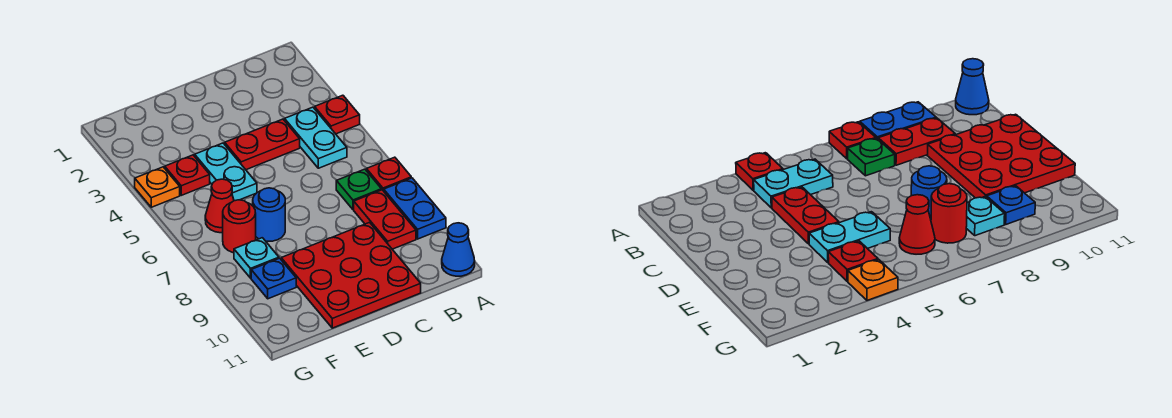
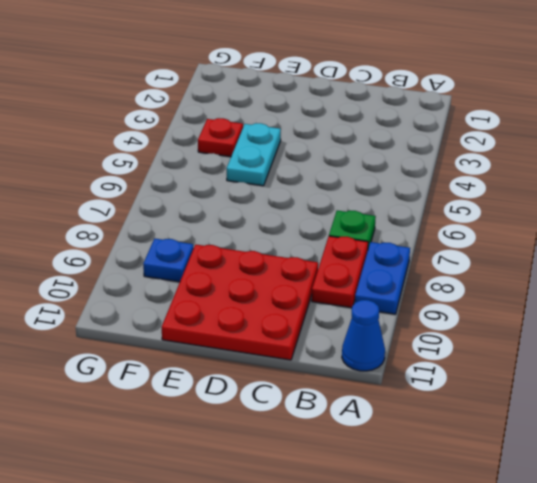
none -> red plate A4 level 1
none -> red plate A7 level 1
none -> cyan plate B4:B5 level 1

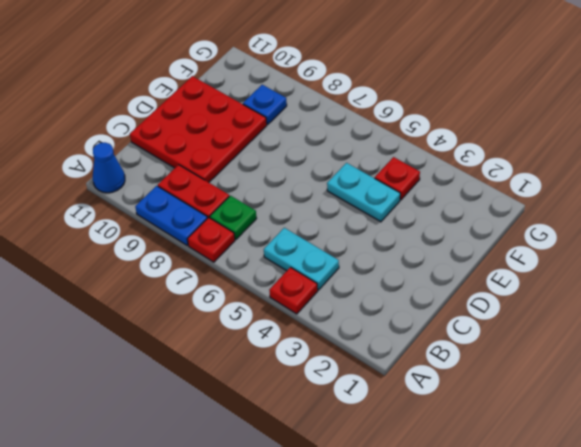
none -> red plate C4:D4 level 1
none -> blue round brick E7 level 1
none -> red cone F6 level 1

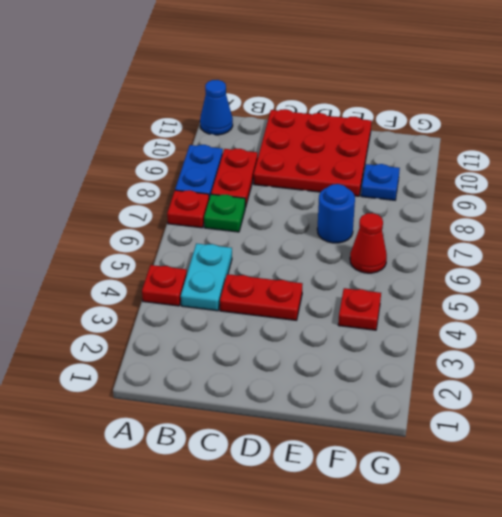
none -> cyan plate E4:E5 level 1
none -> red round brick F7 level 1
none -> cyan plate F8 level 1

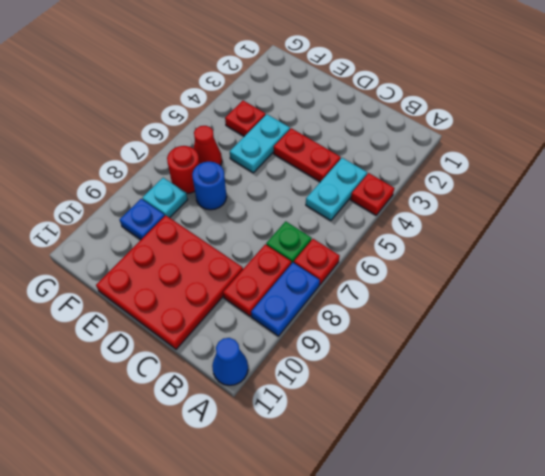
none -> orange plate G4 level 1

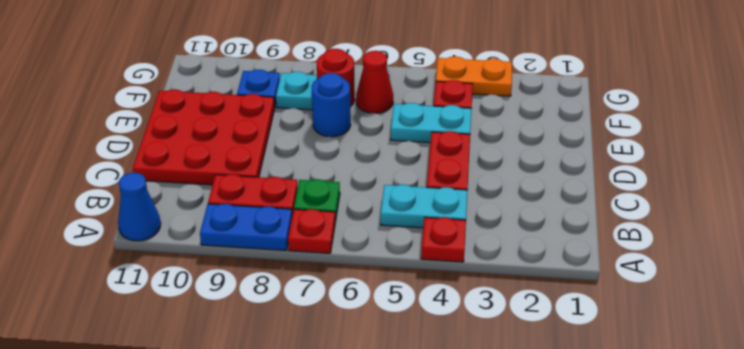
orange plate G3:G4 level 1 -> orange plate G4 level 1

